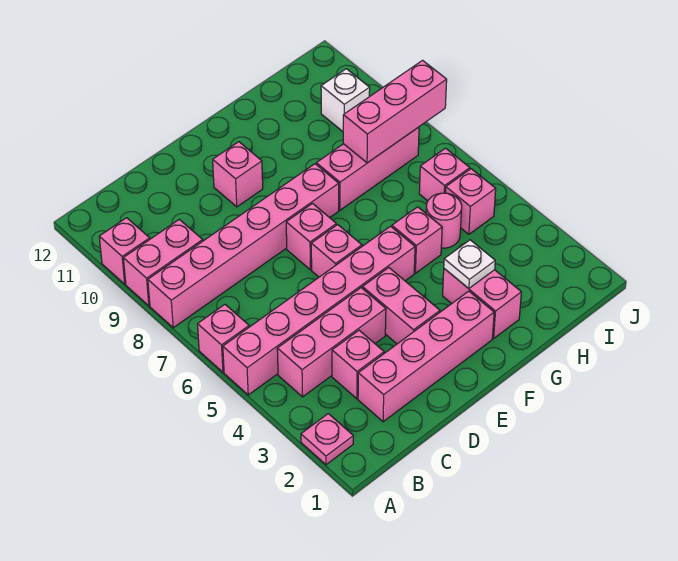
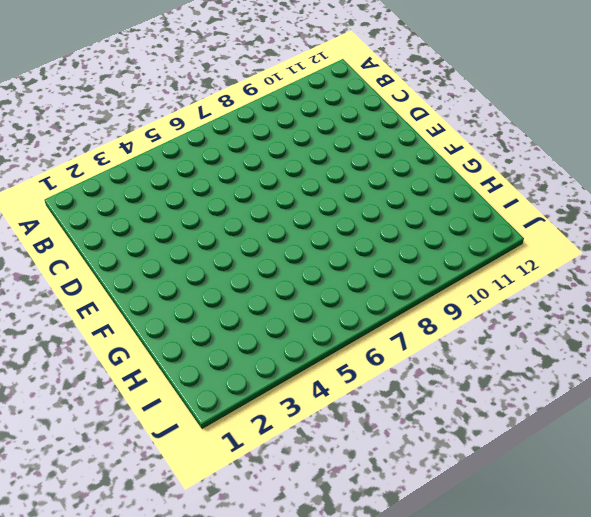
none -> pink plate A2 level 1
none -> pink brick A5:F5 level 1
none -> pink brick A6 level 1

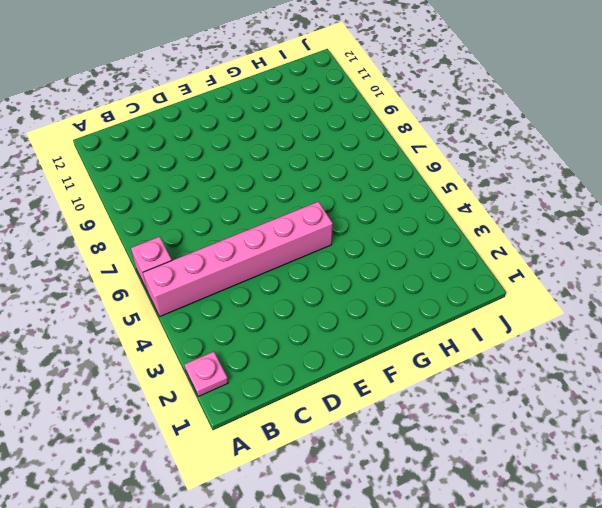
none -> pink brick A8:F8 level 1
none -> pink brick A9:B9 level 1
none -> pink brick A10 level 1

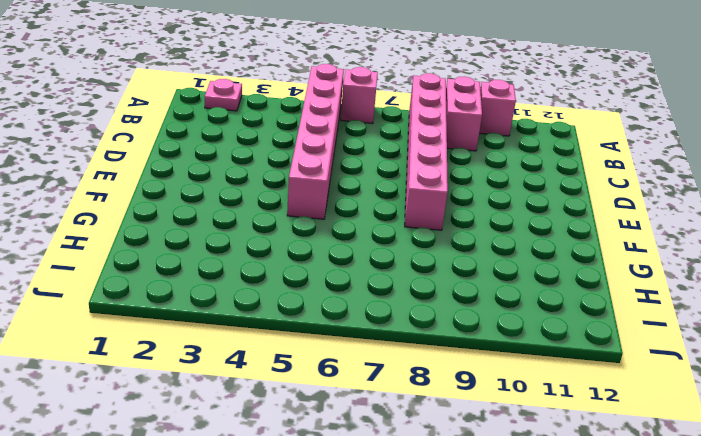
none -> pink brick B4:D4 level 1
none -> pink brick C2:F2 level 1
none -> pink brick C3 level 1

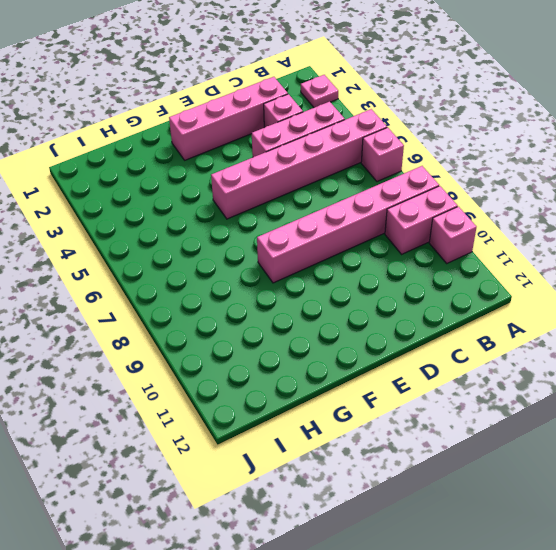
none -> pink brick E3:E4 level 1
none -> pink brick E6 level 1
none -> pink brick E7 level 1

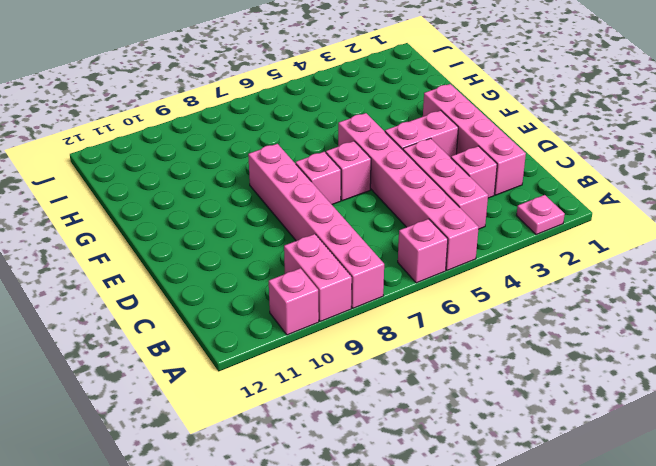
none -> pink brick E10 level 1
none -> pink brick G2:G3 level 1
none -> pink brick G5 level 1

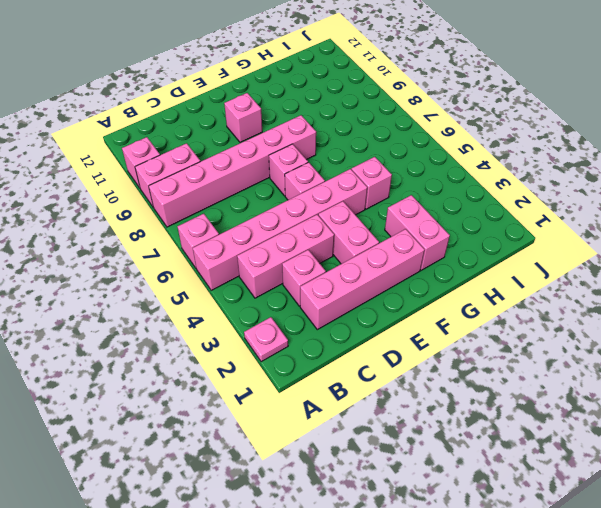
none -> pink brick G8:I8 level 1
none -> pink round brick H5 level 1
none -> pink brick I5 level 1

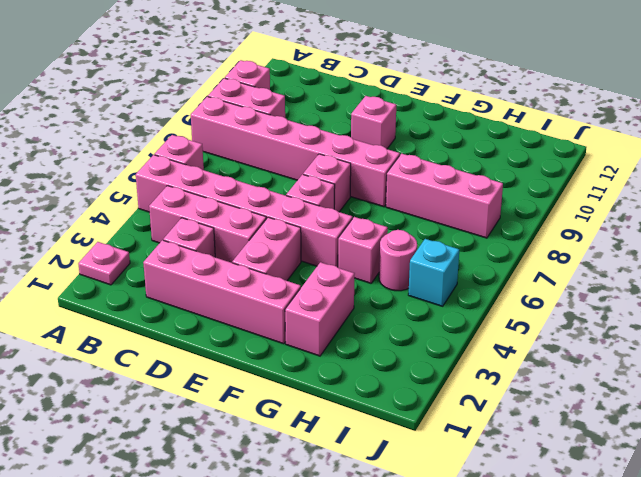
cyan brick I5 level 1 -> pink brick I5 level 1
none -> pink brick I6 level 1
none -> white brick I10 level 1
none -> white plate G3 level 2

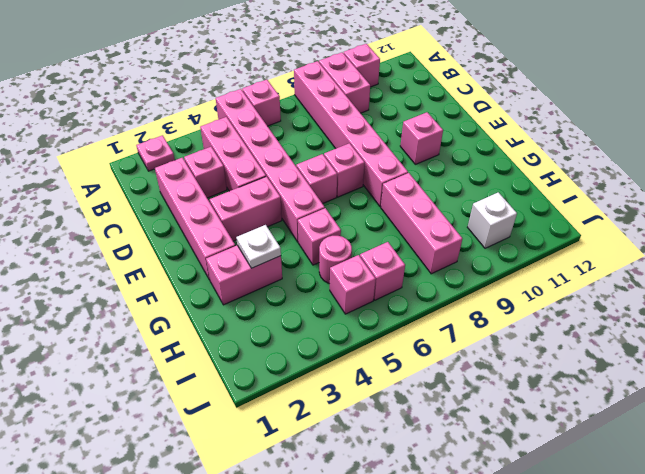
none -> pink brick H8:J8 level 2

